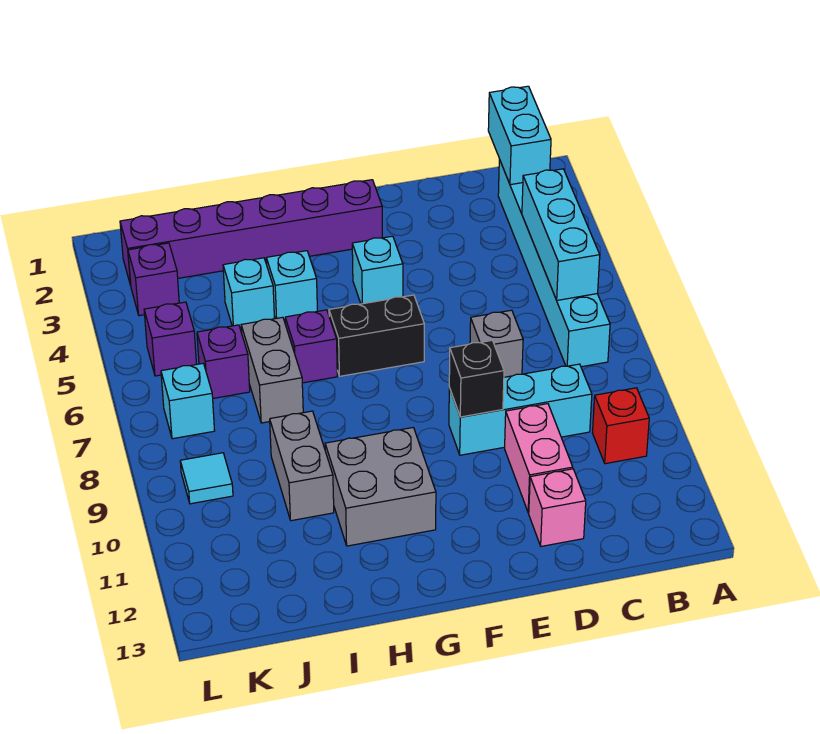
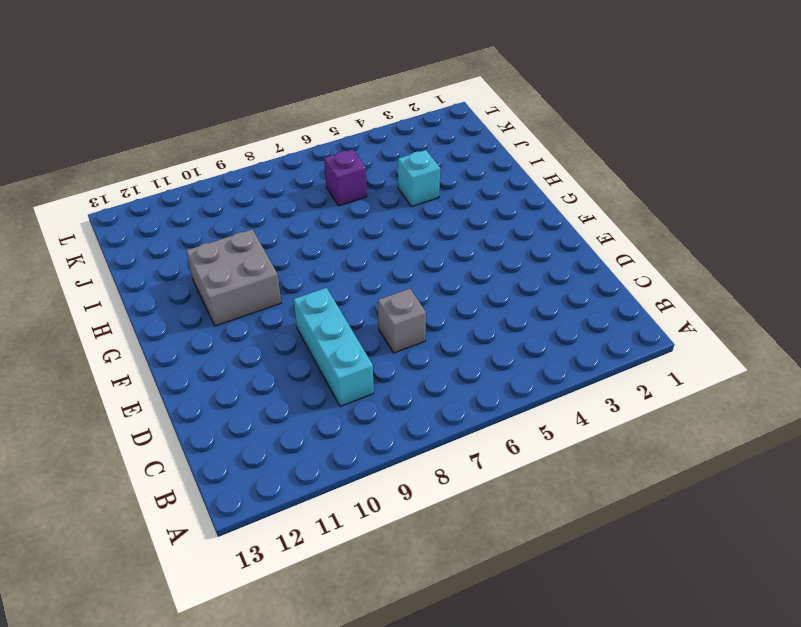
none -> cyan brick B2:B7 level 1
none -> red brick B10 level 1
none -> pink brick D10:D11 level 1

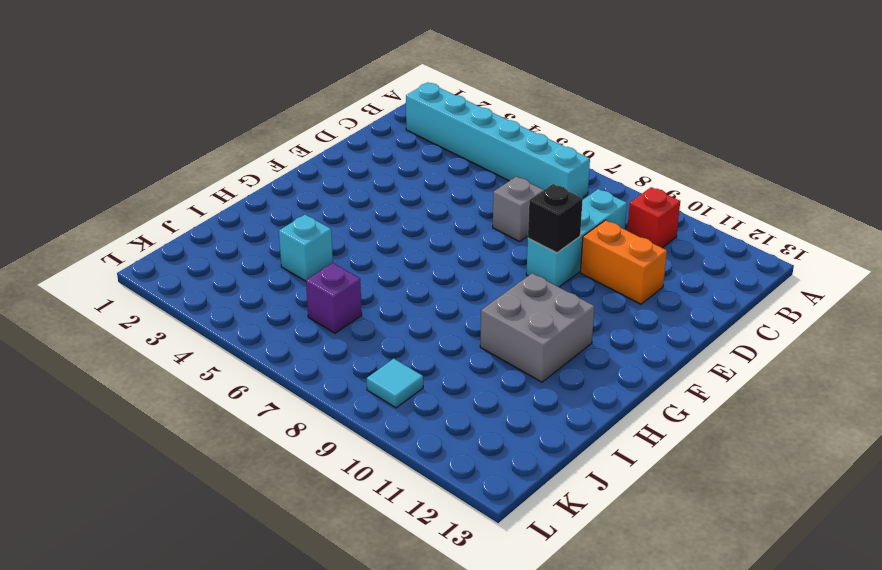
orange brick D10:D11 level 1 -> pink brick D10:D11 level 1
none -> pink brick D12 level 1
none -> purple brick F2:K2 level 1
none -> cyan brick F4 level 1

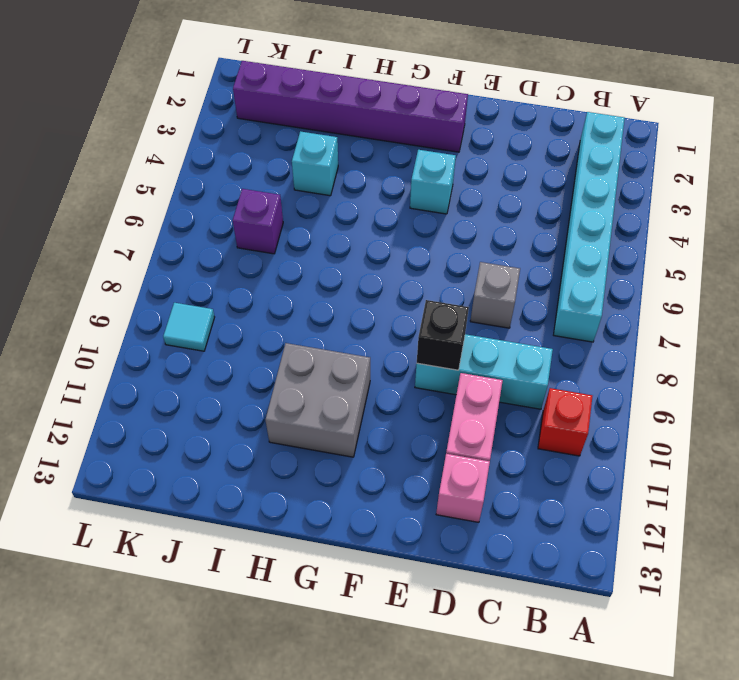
none -> black brick F6:G6 level 1
none -> cyan brick H4 level 1
none -> purple brick H6 level 1

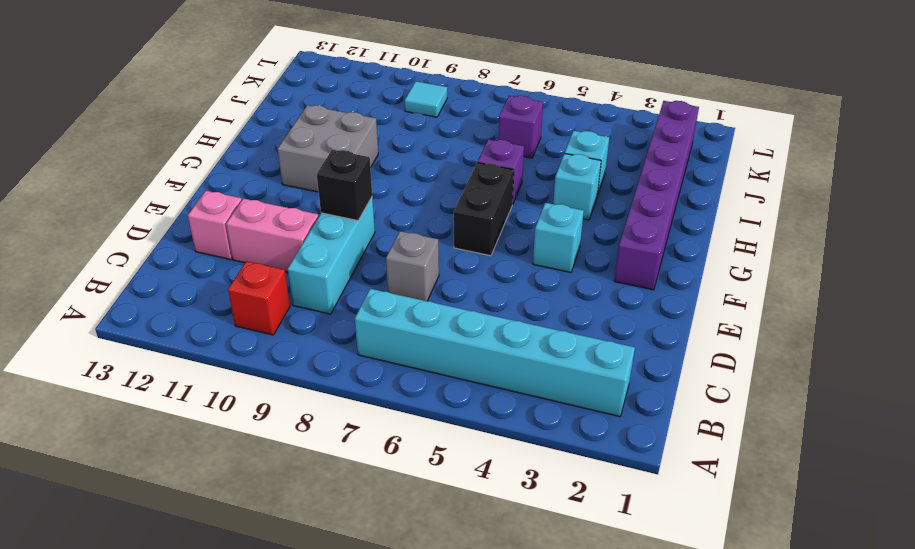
none -> grey brick I6:I7 level 1
none -> grey brick I9:I10 level 1
none -> purple brick K3 level 1

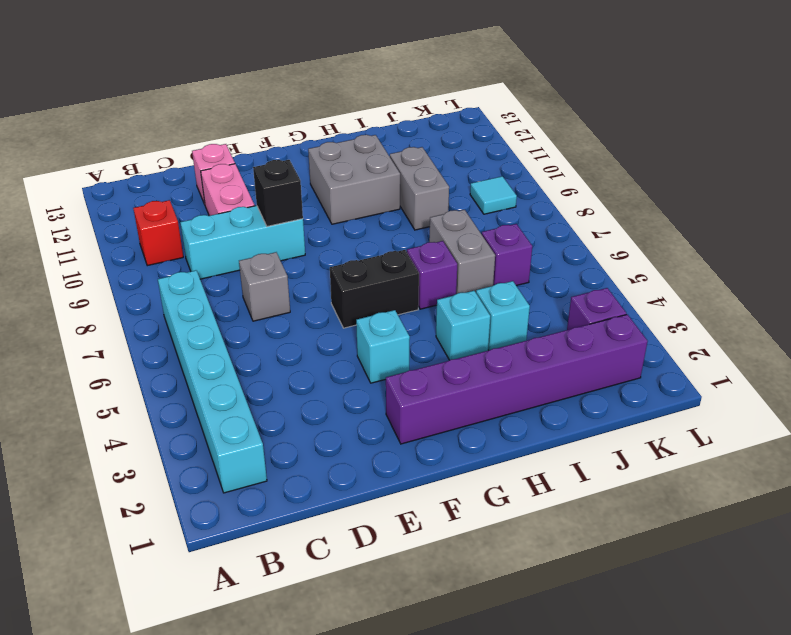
none -> purple brick K5 level 1
none -> cyan brick K7 level 1
none -> cyan brick B1:B2 level 2

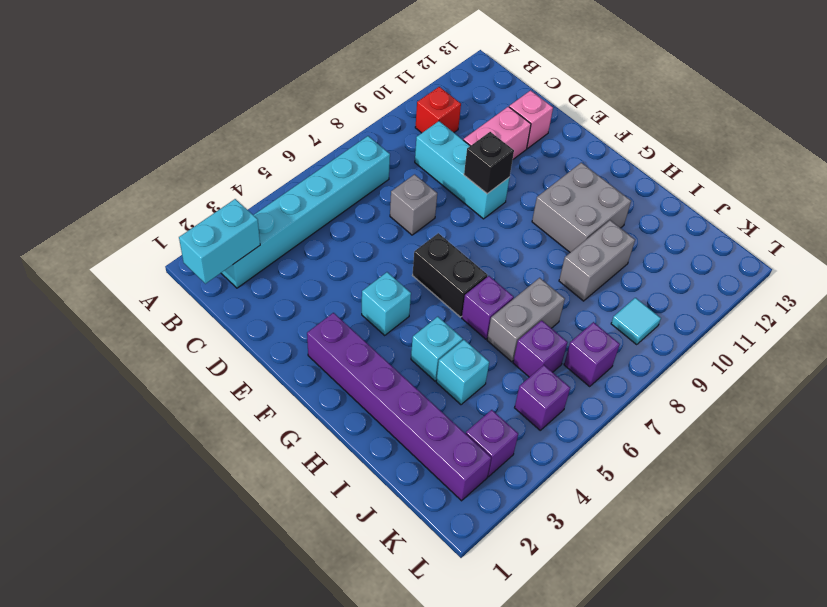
purple brick K7 level 1 -> cyan brick K7 level 1
none -> cyan brick B4:B6 level 2

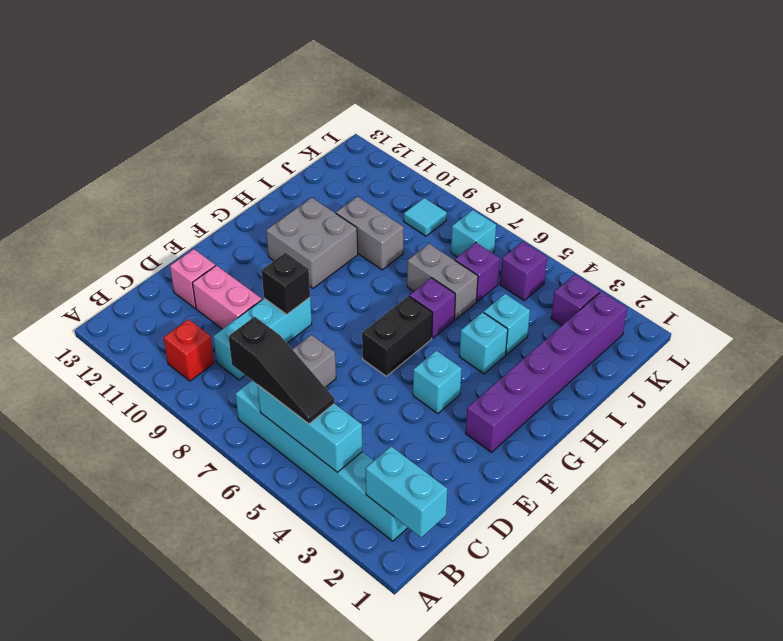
black slope B5:B7 level 3 top 7 -> none

